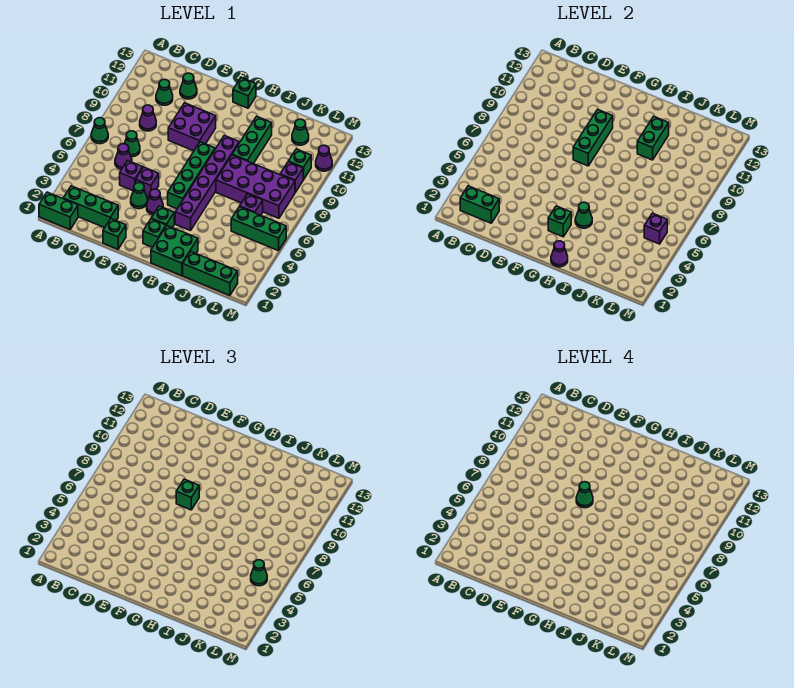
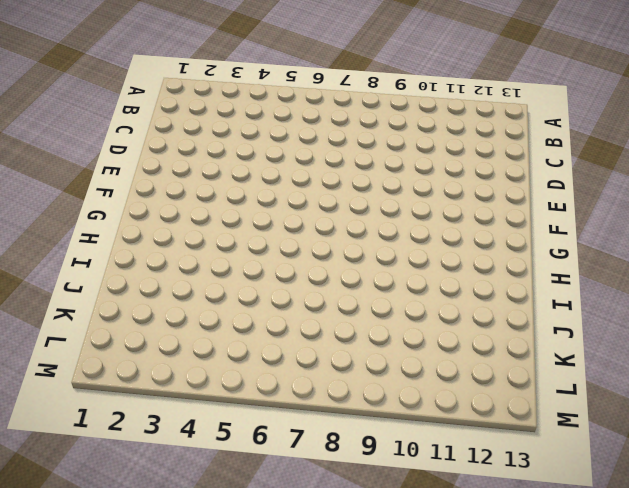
none -> green brick A1:B1 level 1
none -> green cone A7 level 1
none -> green brick B2:D2 level 1
none -> purple cone C6 level 1

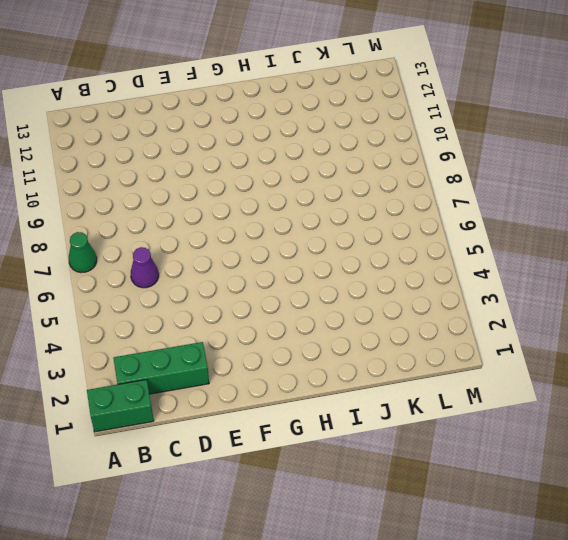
none -> green cone C7 level 1
none -> purple cone C9 level 1
none -> green cone C11 level 1
none -> purple brick D5 level 1

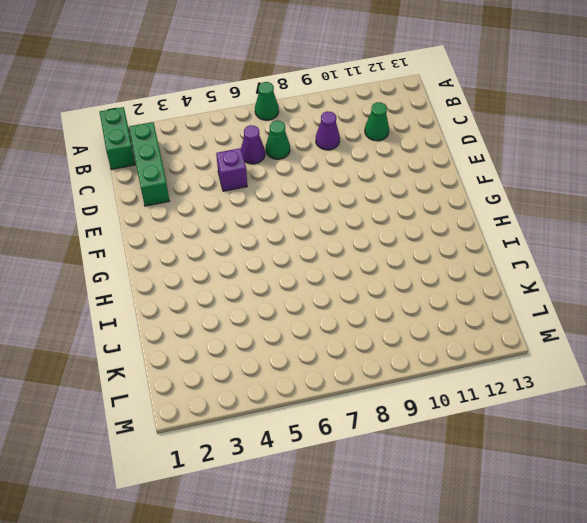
none -> green cone D12 level 1
none -> green brick E1 level 1
none -> green cone E4 level 1
none -> purple brick E5 level 1

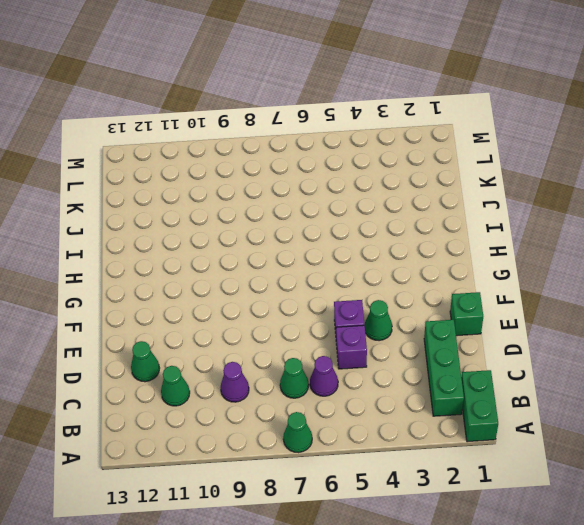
none -> purple brick E9:F10 level 1
none -> purple cone F4 level 1
none -> green brick G2 level 1
none -> green brick G3 level 1

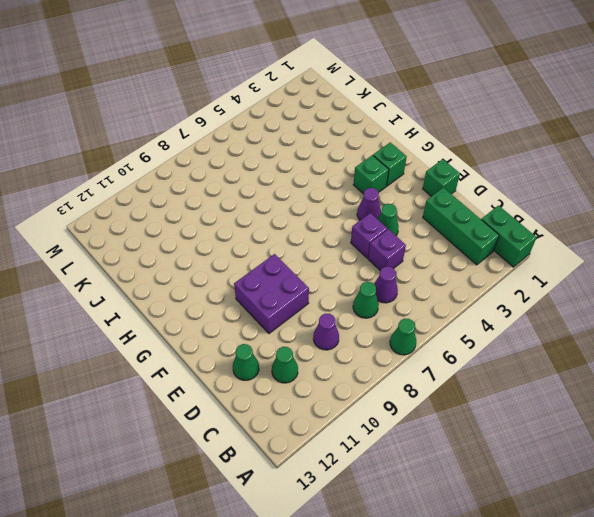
none -> green brick G5:G8 level 1
none -> green brick G13 level 1
none -> green brick H1:I2 level 1
none -> purple brick H4:H9 level 1

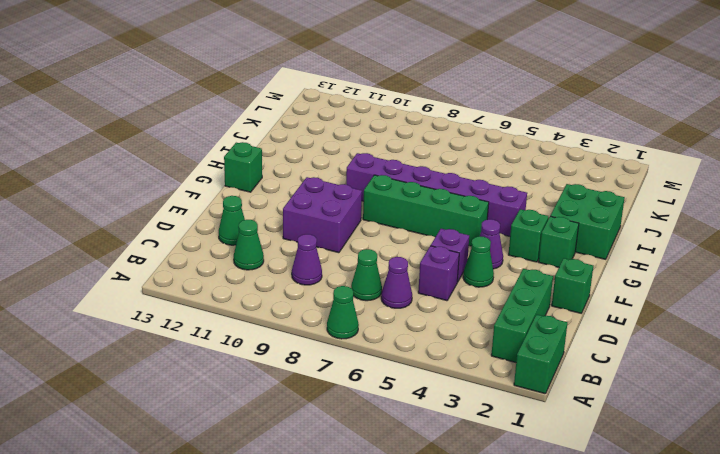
none -> purple brick I7:L8 level 1
none -> green brick I9:I11 level 1
none -> green brick J1:L1 level 1
none -> green brick K5:M5 level 1

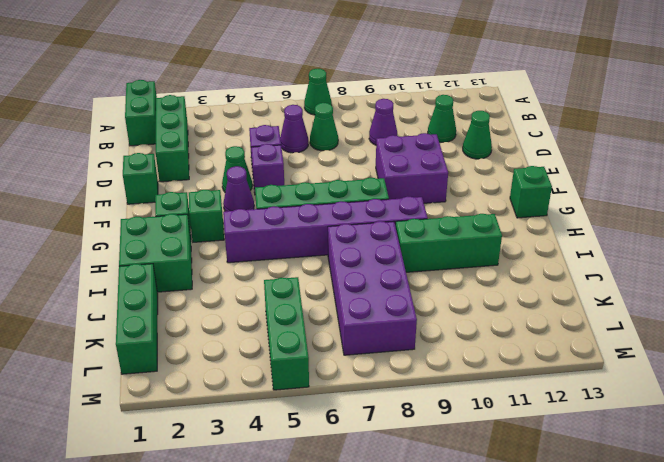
none -> purple brick K6 level 1
none -> green cone K12 level 1
none -> purple brick L9 level 1
none -> green brick L10 level 1

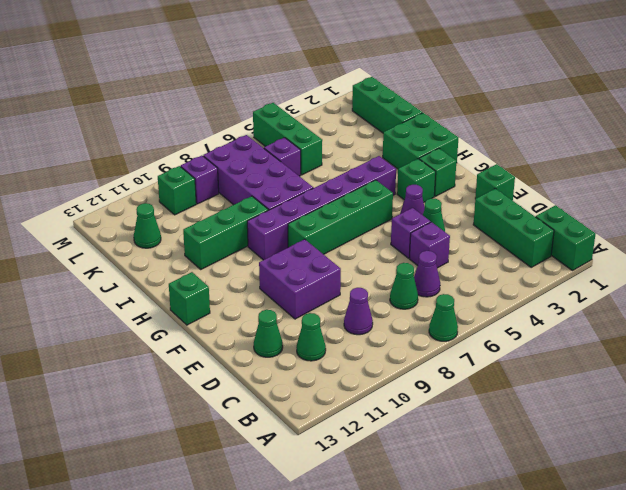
none -> purple cone M11 level 1
none -> green brick B2:C2 level 2
none -> green brick F8:F10 level 2
none -> green brick G3 level 2

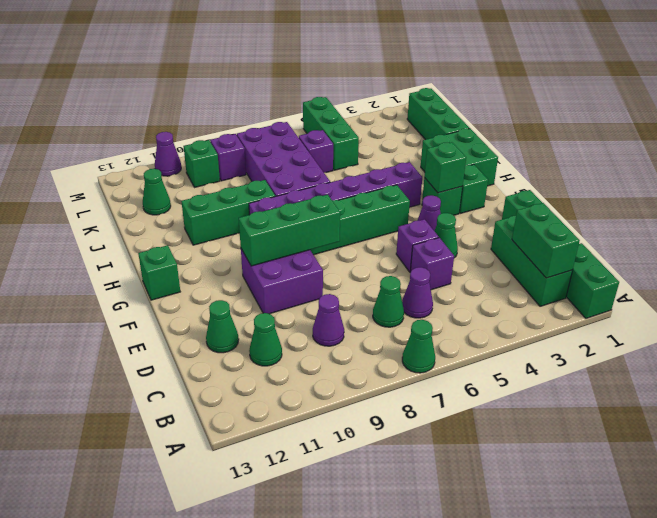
none -> purple cone H1 level 2
none -> green cone H4 level 2
none -> green brick I10:I11 level 2
none -> purple brick L5 level 2

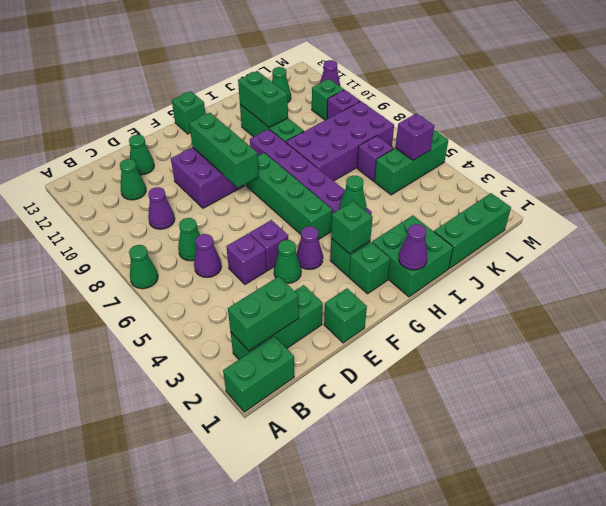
none -> green brick F8 level 3
none -> green cone L5 level 3
none -> green cone F8 level 4

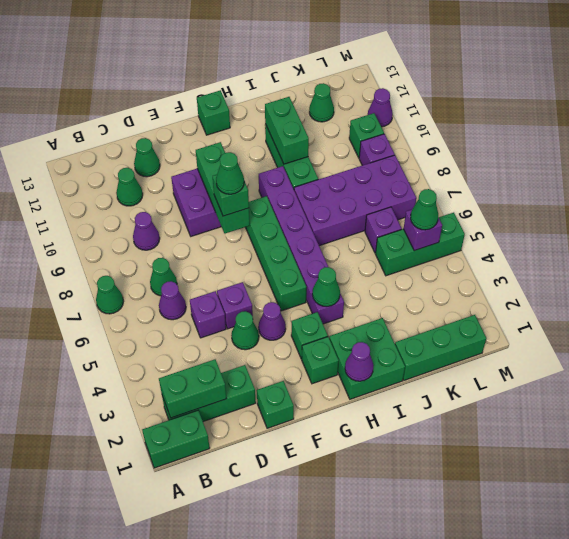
none -> green brick G3 level 2

